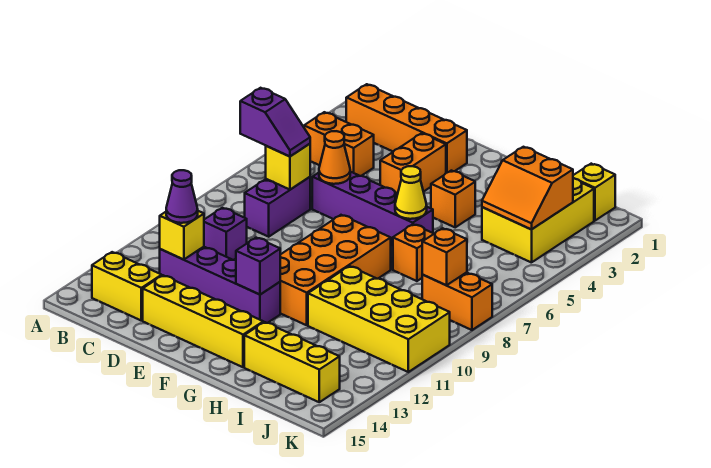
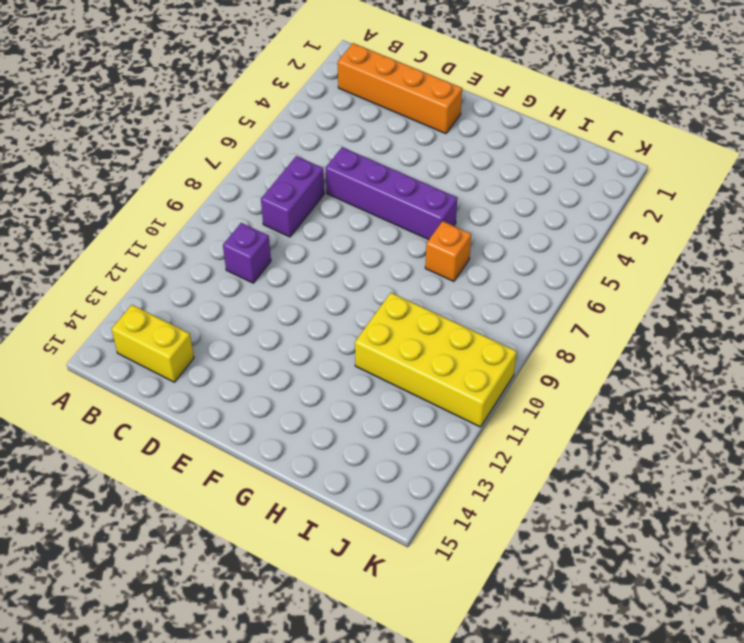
none -> orange brick B4:C4 level 1
none -> purple brick C12:F12 level 1
none -> yellow brick D14:G14 level 1

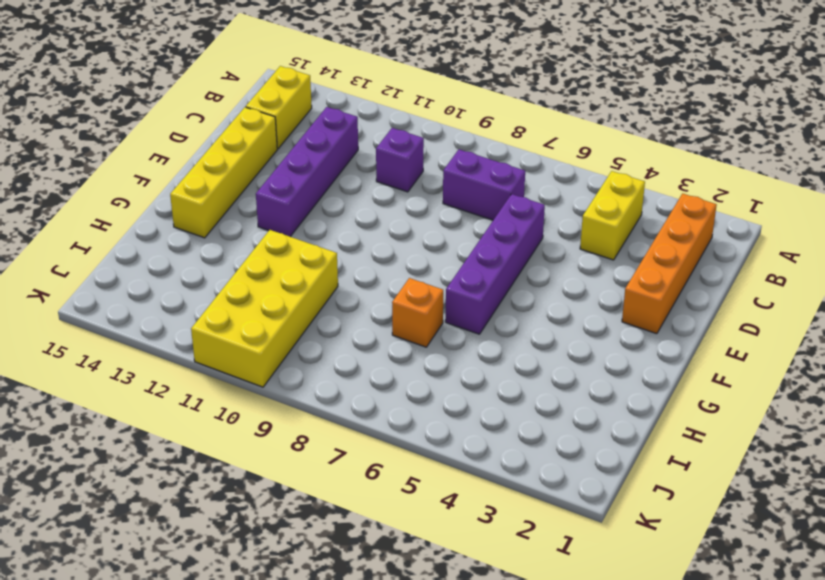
yellow brick B4:C4 level 1 -> orange brick B4:C4 level 1
none -> orange brick E3:E4 level 1
none -> orange brick F8:G11 level 1
none -> orange brick G4 level 1

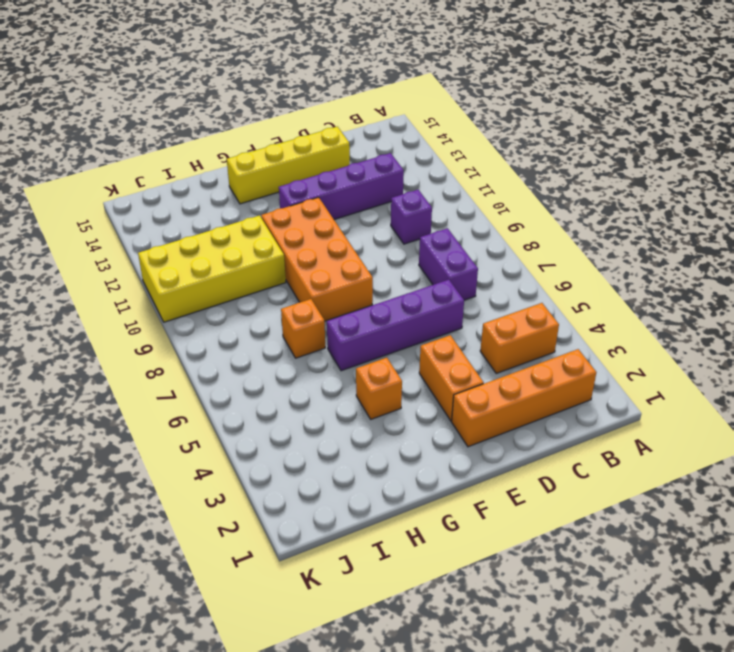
none -> yellow brick B14:C14 level 1
none -> yellow brick H14:J14 level 1
none -> yellow brick I2:J4 level 1

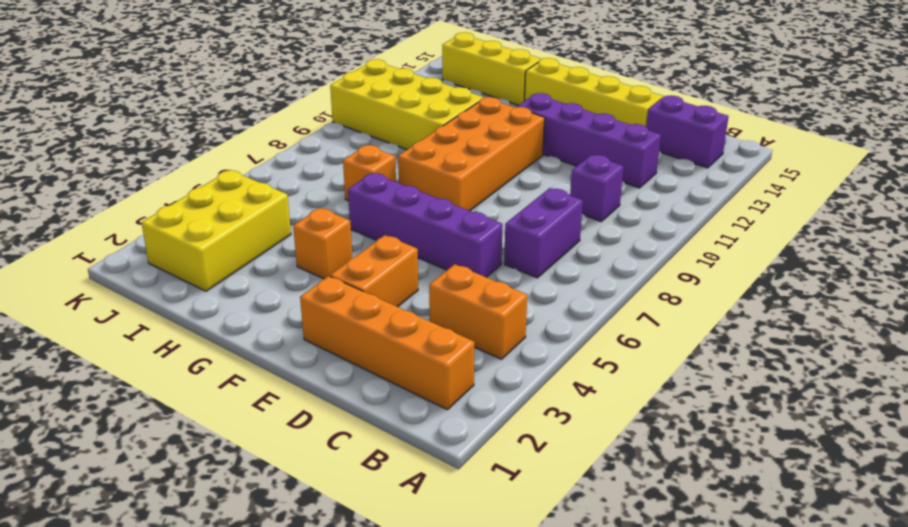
purple brick B14:C14 level 1 -> yellow brick B14:C14 level 1
none -> yellow brick J1 level 1
none -> orange brick J8:K8 level 1
none -> yellow brick C7 level 2

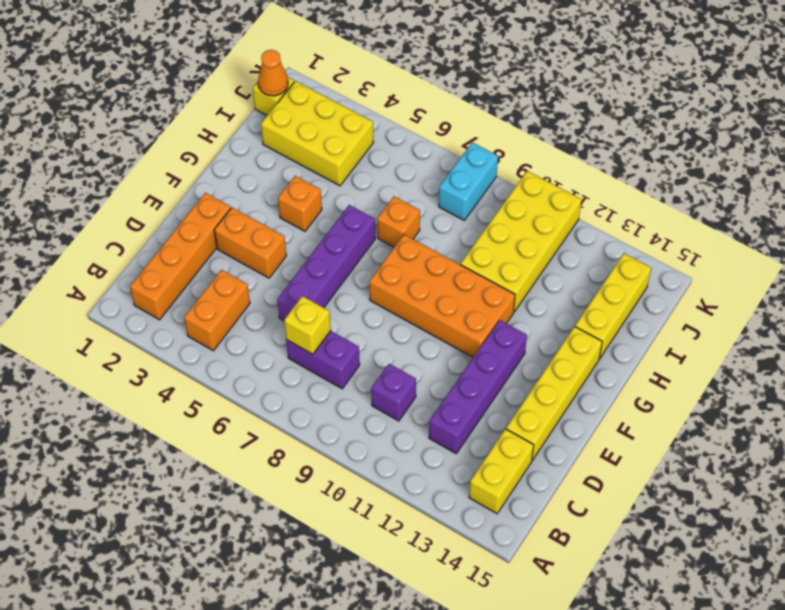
orange cone J1 level 2 -> orange cone D6 level 2
cyan brick J8:K8 level 1 -> orange brick J8:K8 level 1
none -> yellow brick C12 level 2
none -> purple brick F12 level 2
none -> yellow cone G6 level 2

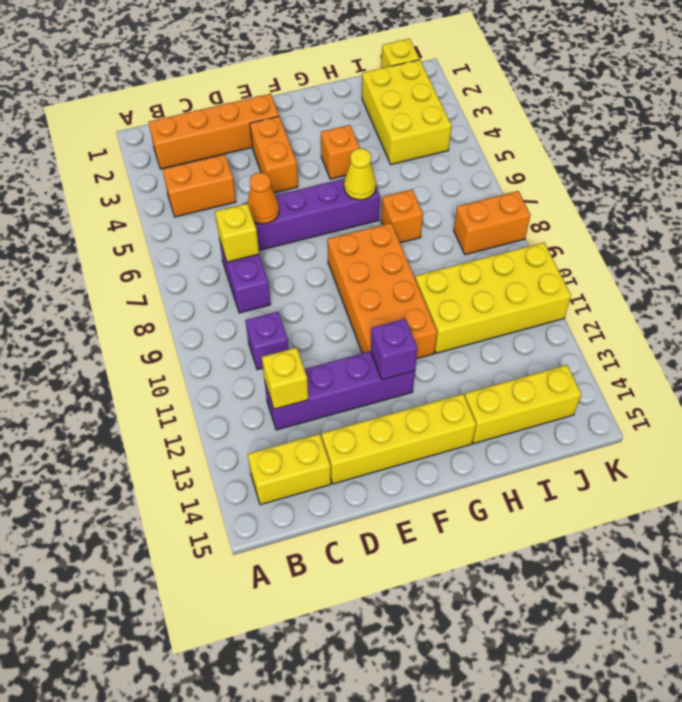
none -> orange slope I3:J4 level 2 top 3
none -> orange brick J8 level 2
none -> purple slope B7:C7 level 3 top B

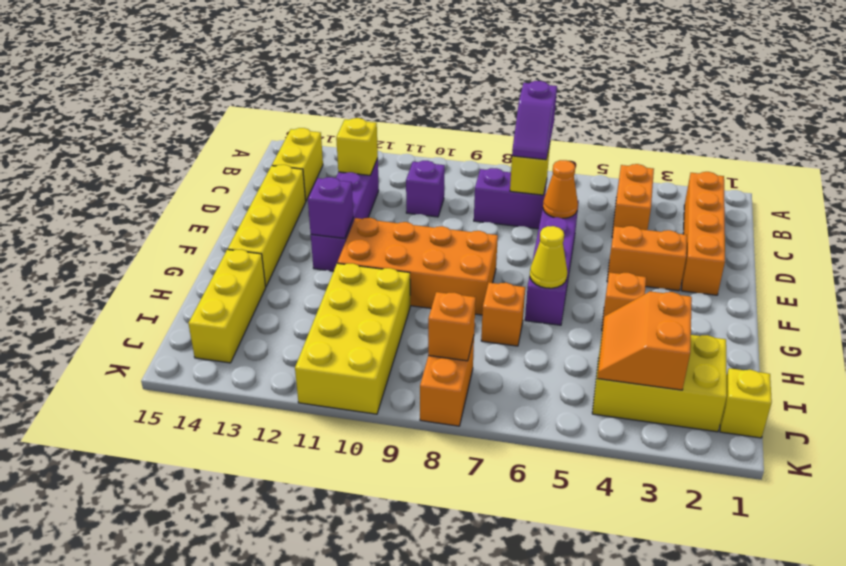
none -> purple cone C12 level 3

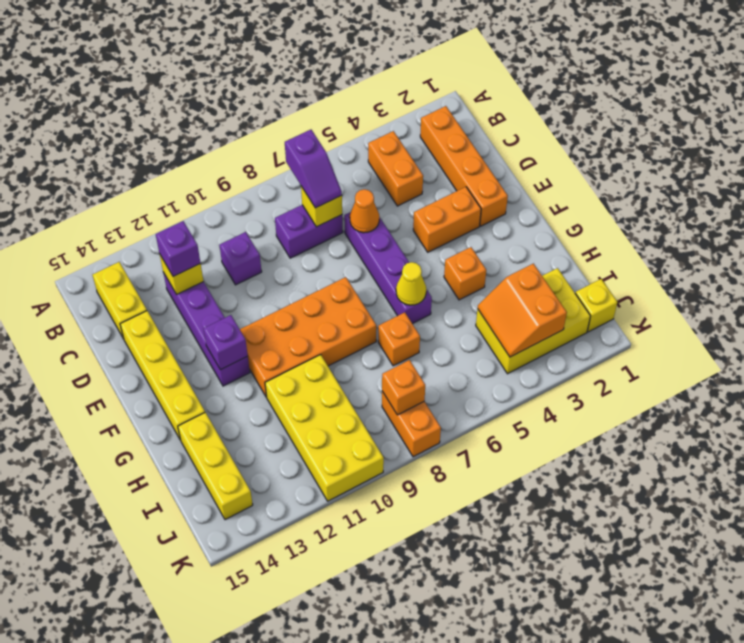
purple brick C12 level 3 -> purple cone C12 level 3

